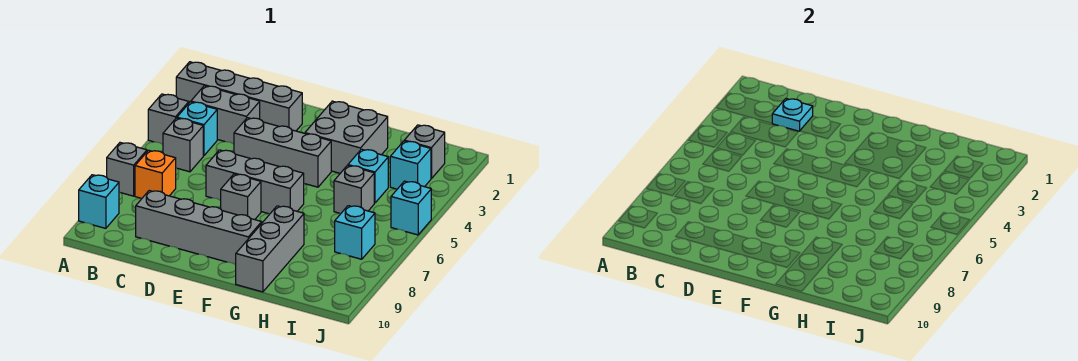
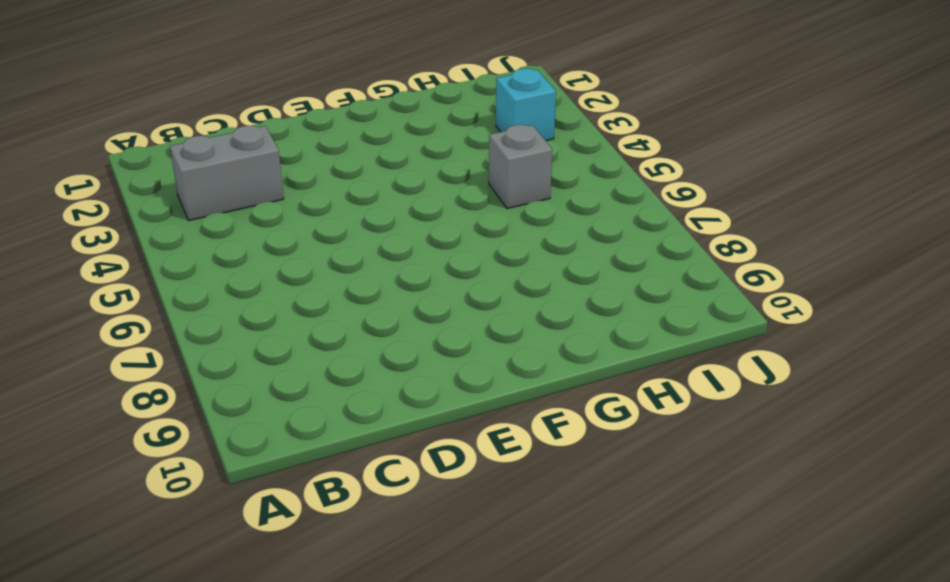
none -> grey brick A2:D2 level 1
none -> grey brick A4 level 1
none -> grey brick A7 level 1

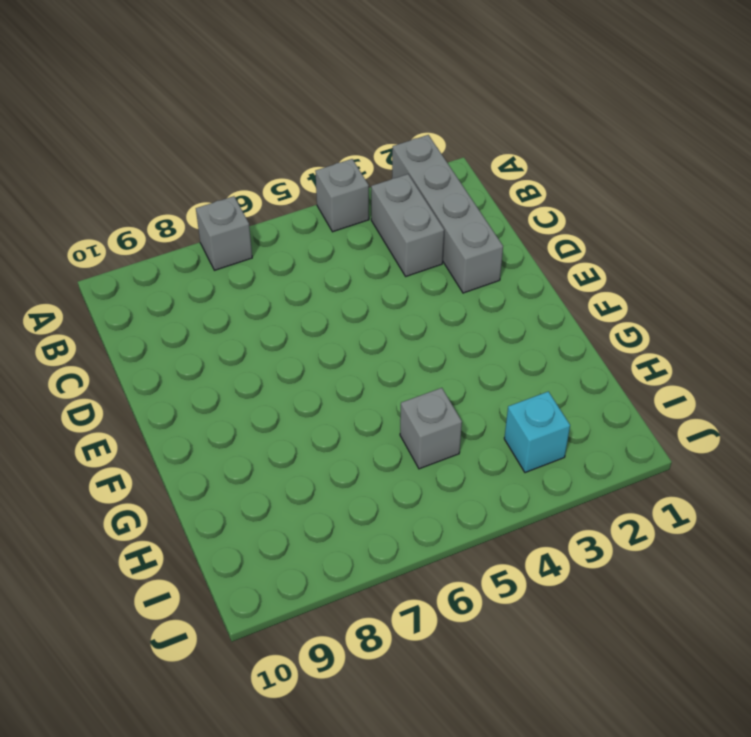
none -> cyan brick A9 level 1
none -> cyan brick B4 level 1
none -> grey brick B5 level 1

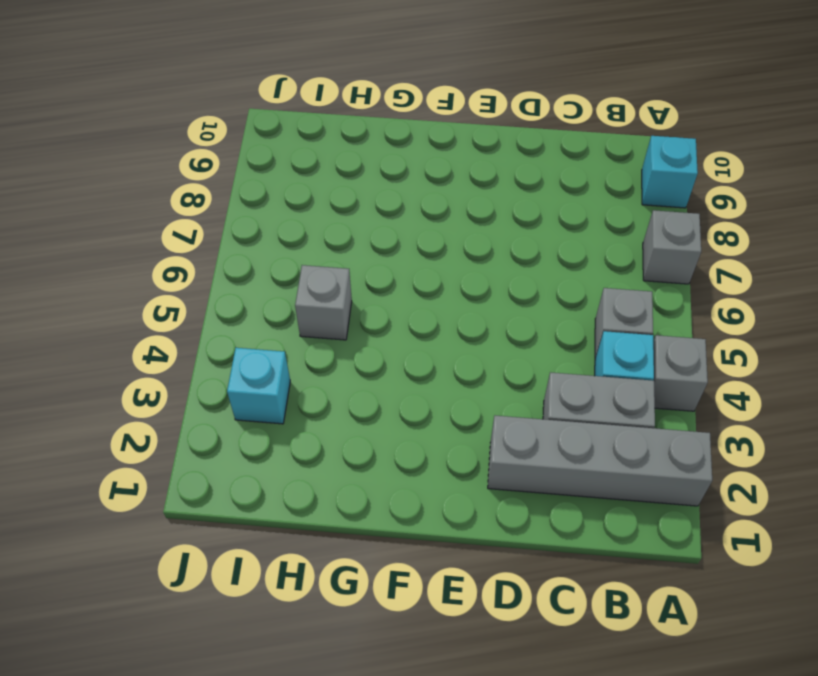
none -> orange brick B7 level 1
none -> grey brick C9:F9 level 1
none -> grey brick D4:F4 level 1

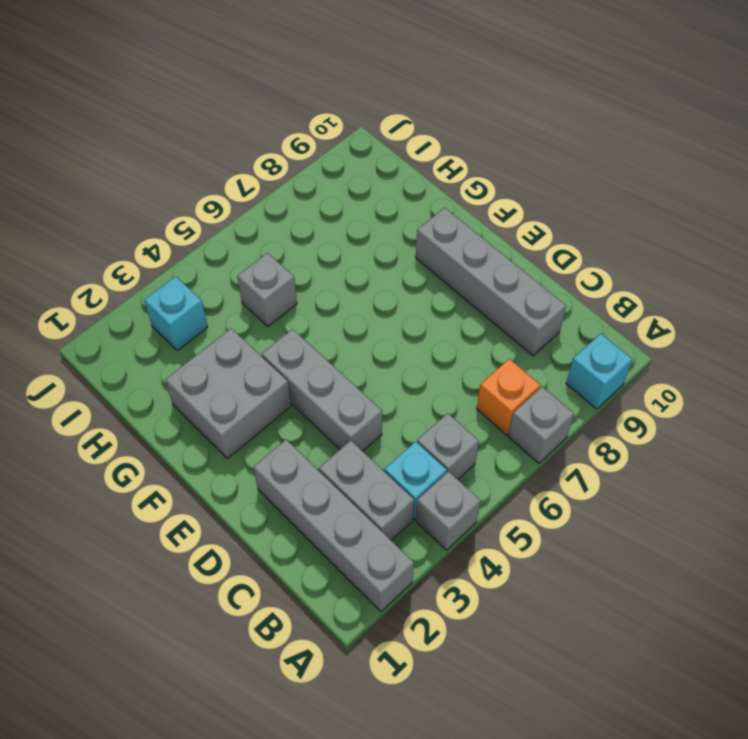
none -> grey brick D6:F6 level 1
none -> grey brick E7 level 1
none -> grey brick G8:G10 level 1

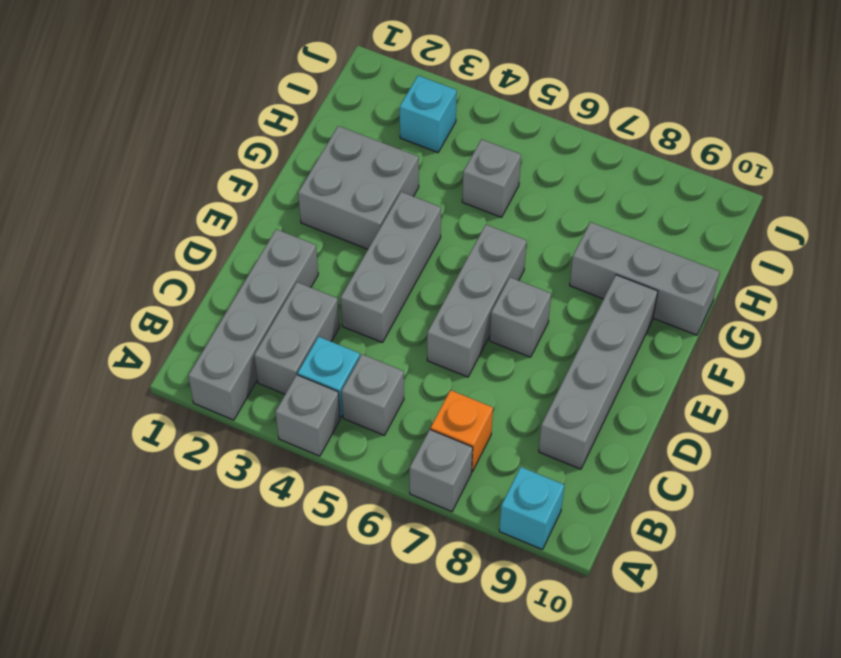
none -> cyan brick H4 level 1
none -> grey brick I2 level 1
none -> cyan brick I7 level 1

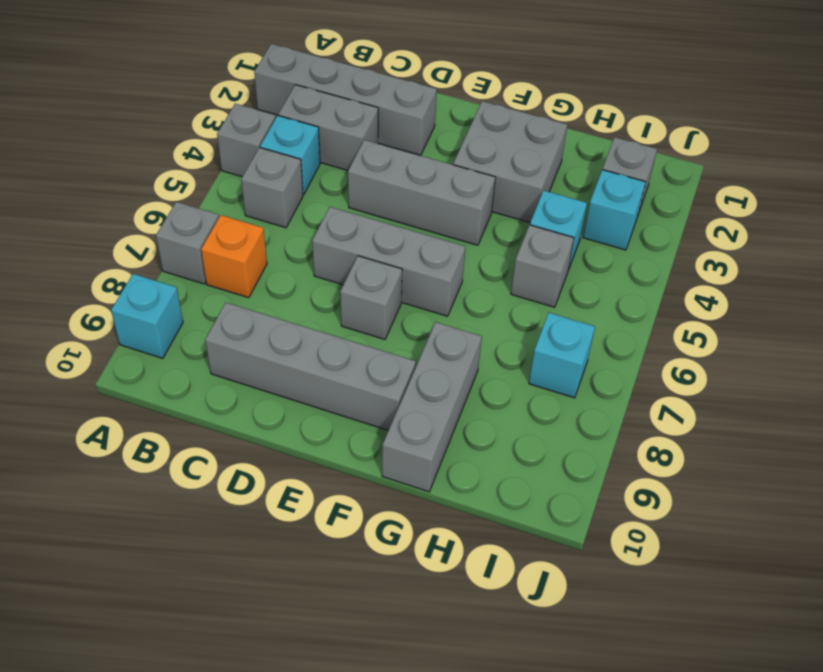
none -> cyan brick J5 level 1
none -> cyan plate C2 level 2

